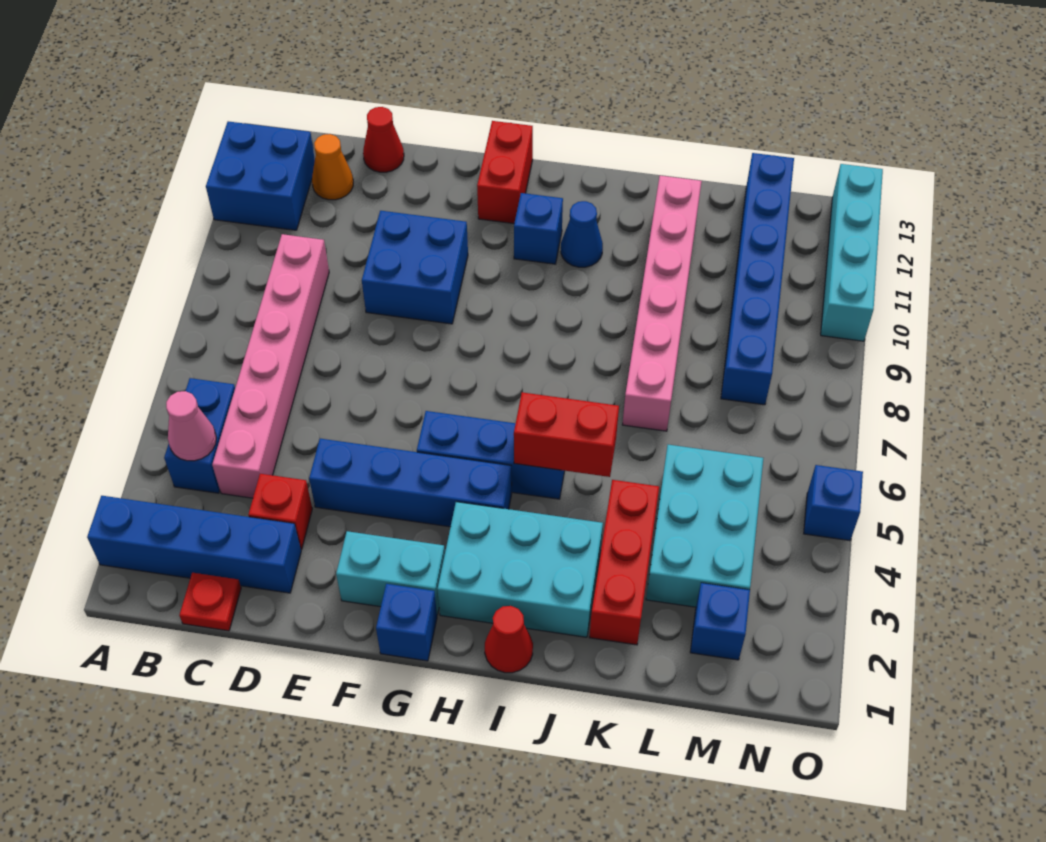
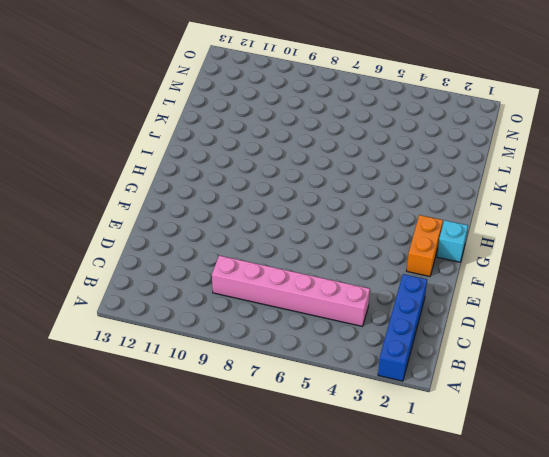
orange brick F2:G2 level 1 -> cyan brick F2:G2 level 1
cyan brick G1 level 1 -> blue brick G1 level 1
none -> blue brick A11:B12 level 1
none -> blue brick B4:B5 level 1
none -> red plate C1 level 1

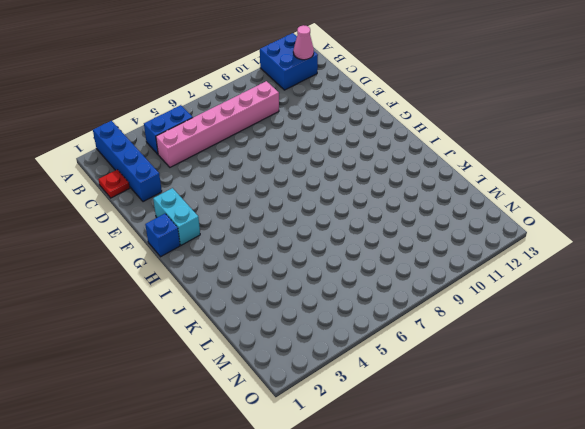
pink cone B12 level 2 -> pink cone B4 level 2
none -> orange cone C12 level 1
none -> red brick D3 level 1
none -> red cone D13 level 1

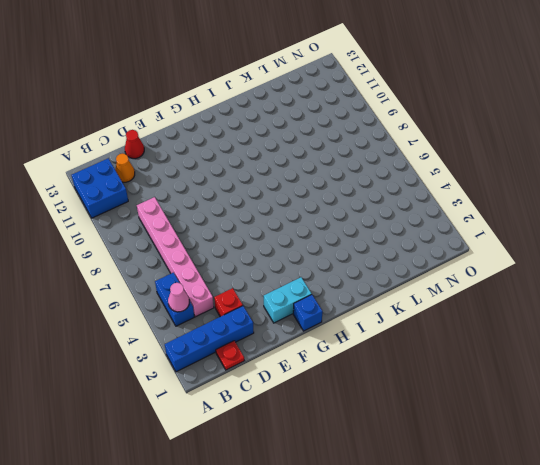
none -> blue brick E4:H4 level 1
none -> blue brick E9:F10 level 1
none -> blue brick G5:I5 level 1

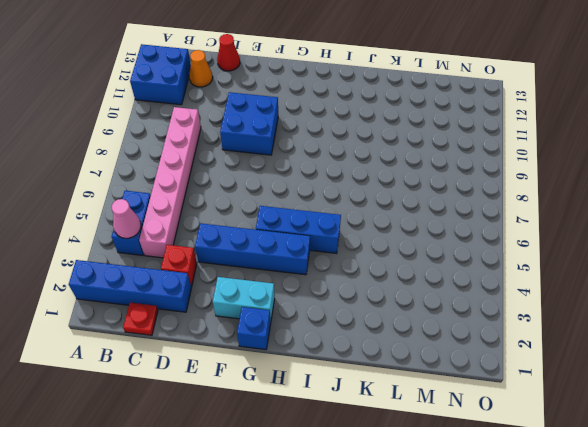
none -> red brick G12:G13 level 1
none -> cyan brick H2:J3 level 1
none -> blue brick H11 level 1

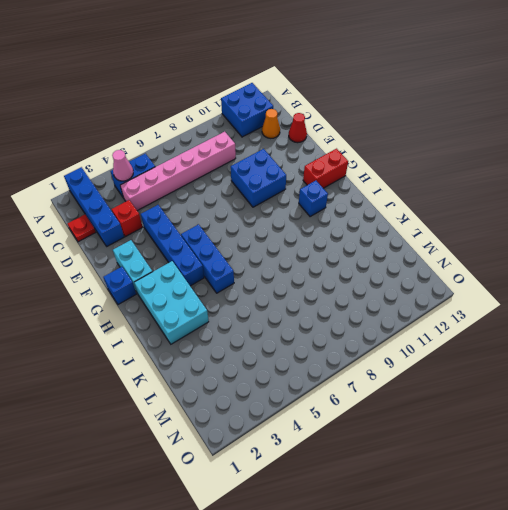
none -> red cone I1 level 1
none -> blue cone I11 level 1
none -> red brick K2:K4 level 1

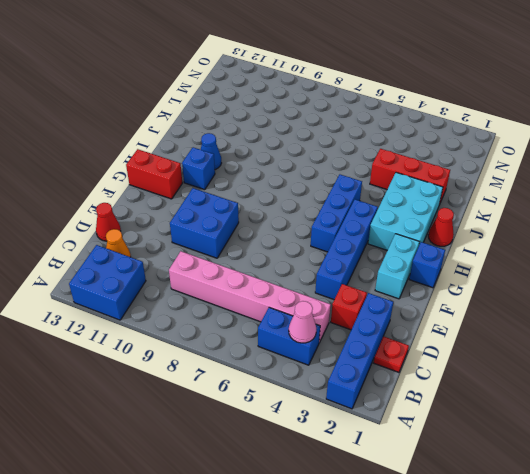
none -> pink brick K7:K12 level 1
none -> cyan brick L3:M5 level 1
none -> blue brick M2 level 1

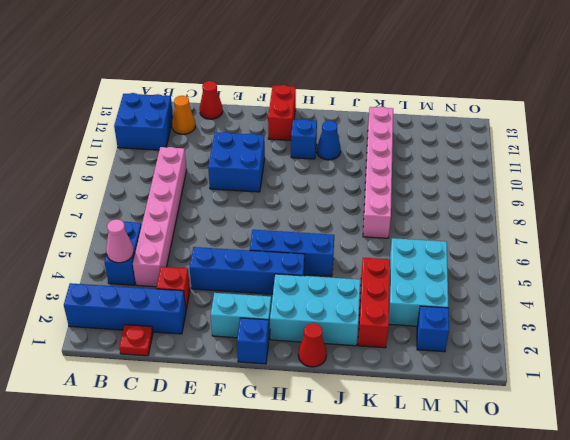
none -> blue brick M8:M13 level 1
none -> blue brick O5 level 1
none -> cyan brick O10:O13 level 1

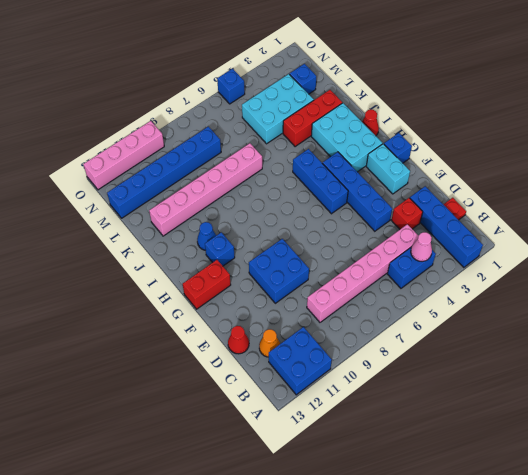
pink brick O10:O13 level 1 -> cyan brick O10:O13 level 1
none -> red brick I5:J5 level 2

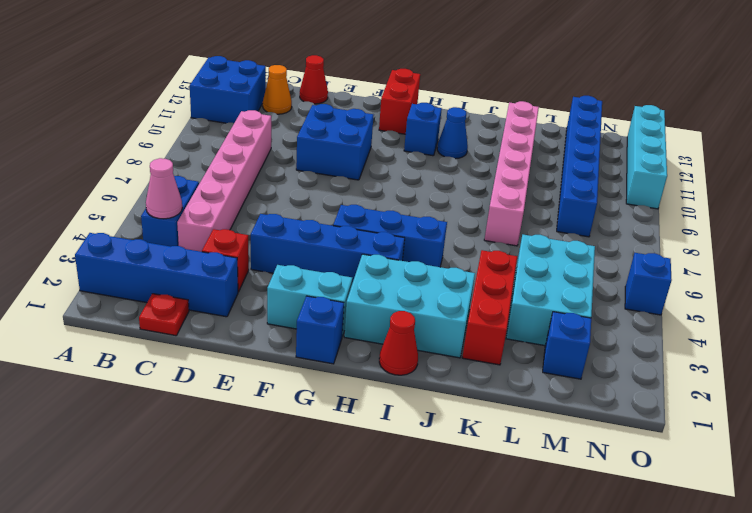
none -> red brick I5:J5 level 2

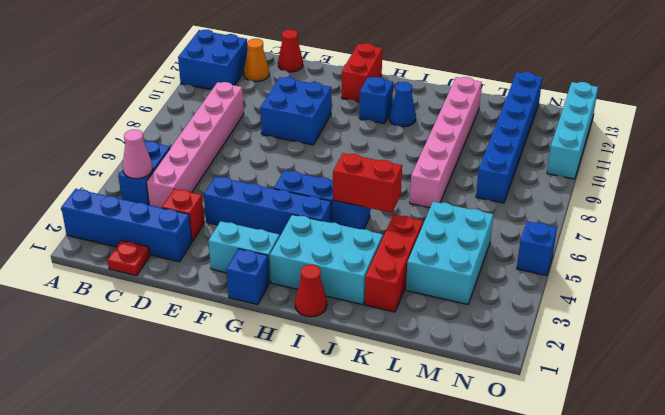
none -> blue brick M2 level 1

